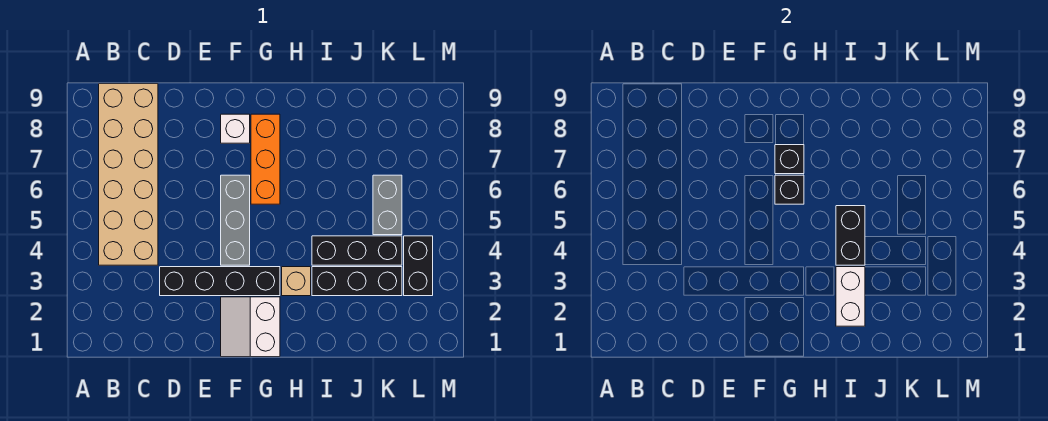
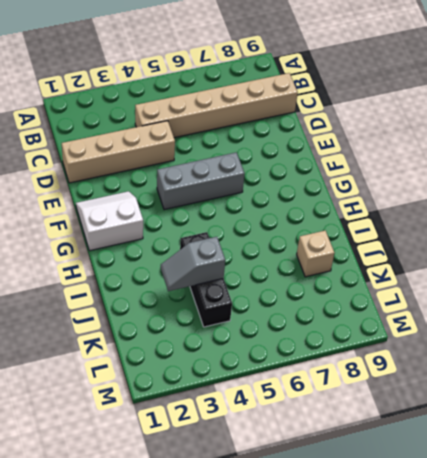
tan brick C4:C9 level 1 -> tan brick B4:C9 level 1
tan brick D1:D4 level 1 -> black brick D3:G3 level 1
grey slope J3:J4 level 2 top 4 -> none
tan brick J8 level 1 -> tan brick H3 level 1
none -> white brick F8 level 1
none -> orange brick G6:G8 level 1
none -> black brick I3:K3 level 1

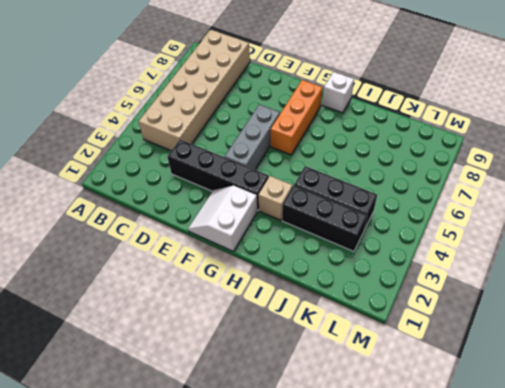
white brick H9 level 1 -> white brick F8 level 1
none -> grey brick K5:K6 level 1
none -> black brick L3:L4 level 1
none -> black brick G6 level 2

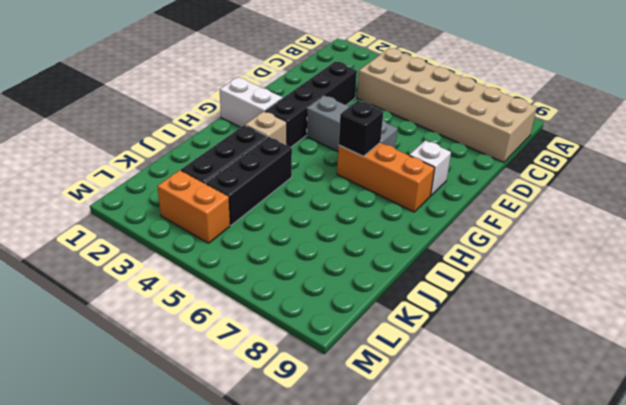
orange brick L3:L4 level 1 -> black brick L3:L4 level 1
none -> grey brick K5:K6 level 1
none -> black brick G7 level 2
none -> white brick I2:I3 level 2

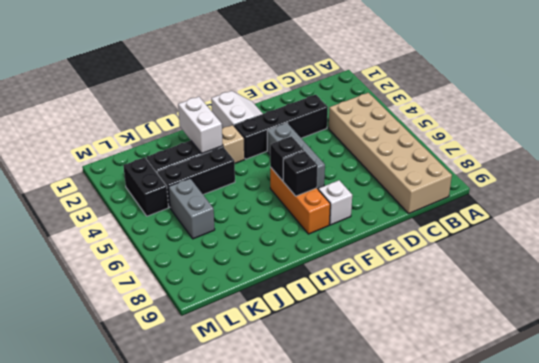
none -> black brick I4:I5 level 2

